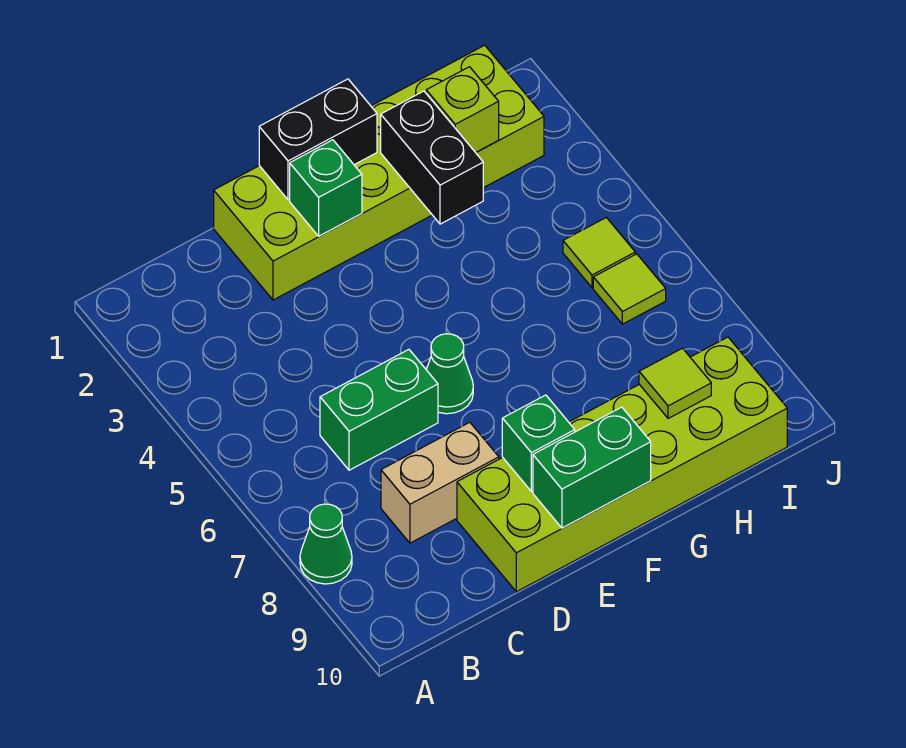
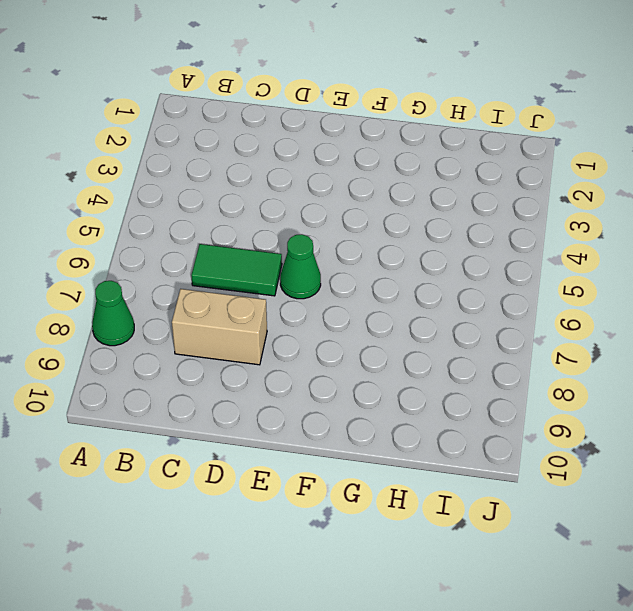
green tile C6:D6 level 1 -> green brick C6:D6 level 1
none -> lime brick D1:I2 level 1
none -> lime brick D9:I10 level 1
none -> lime tile I5 level 1

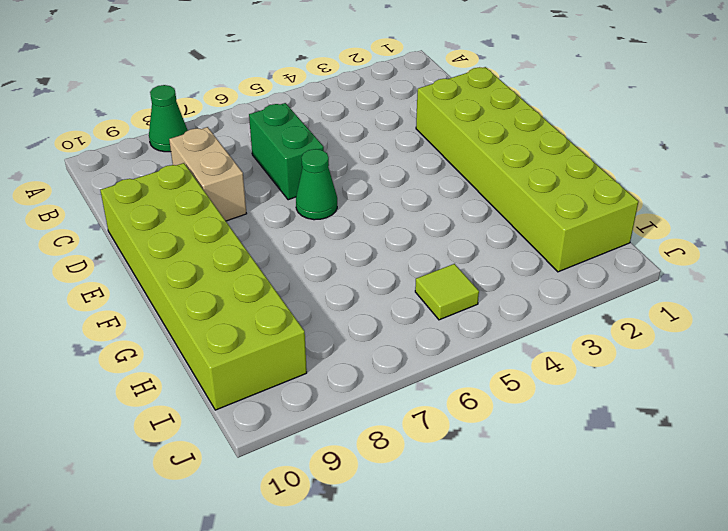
none -> lime tile I6 level 1
none -> black brick E1:F1 level 2
none -> green brick E2 level 2

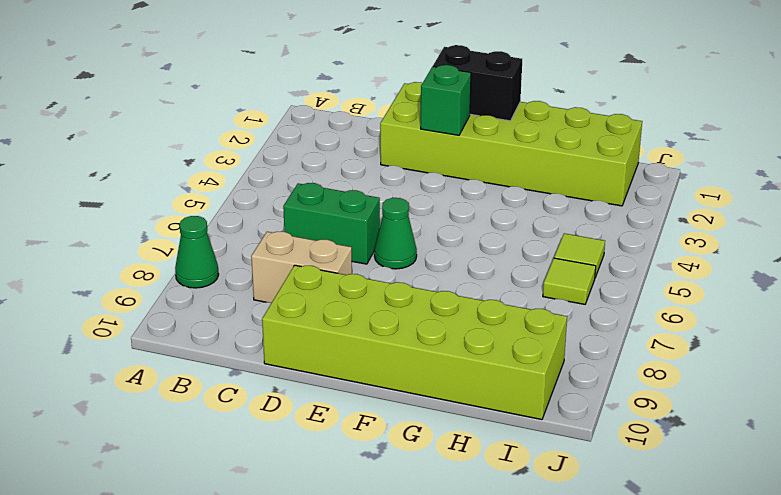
none -> green brick E9 level 2
none -> green brick E10:F10 level 2
none -> black brick G2:G3 level 2

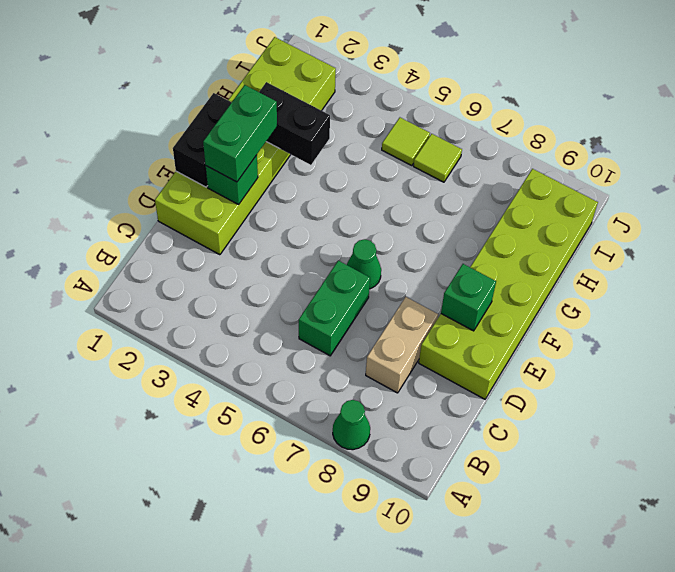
green brick E2:F2 level 3 -> green brick E10:F10 level 2
none -> lime brick H2 level 2
none -> lime tile H9 level 2

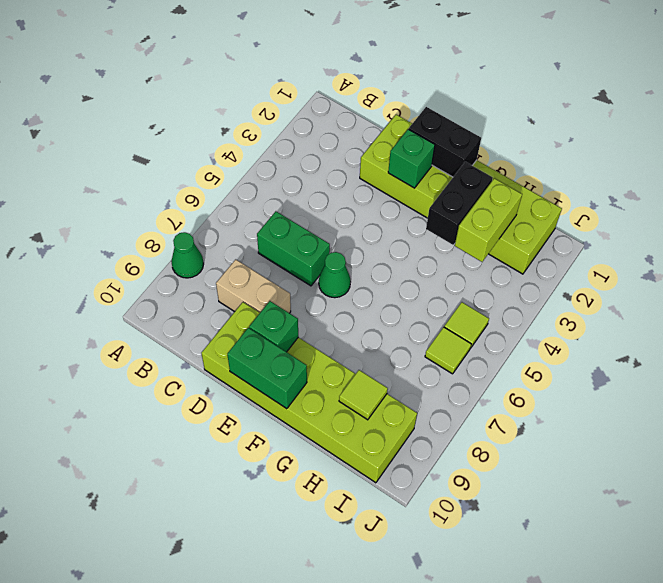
lime brick H2:H3 level 2 -> lime brick H2 level 2

